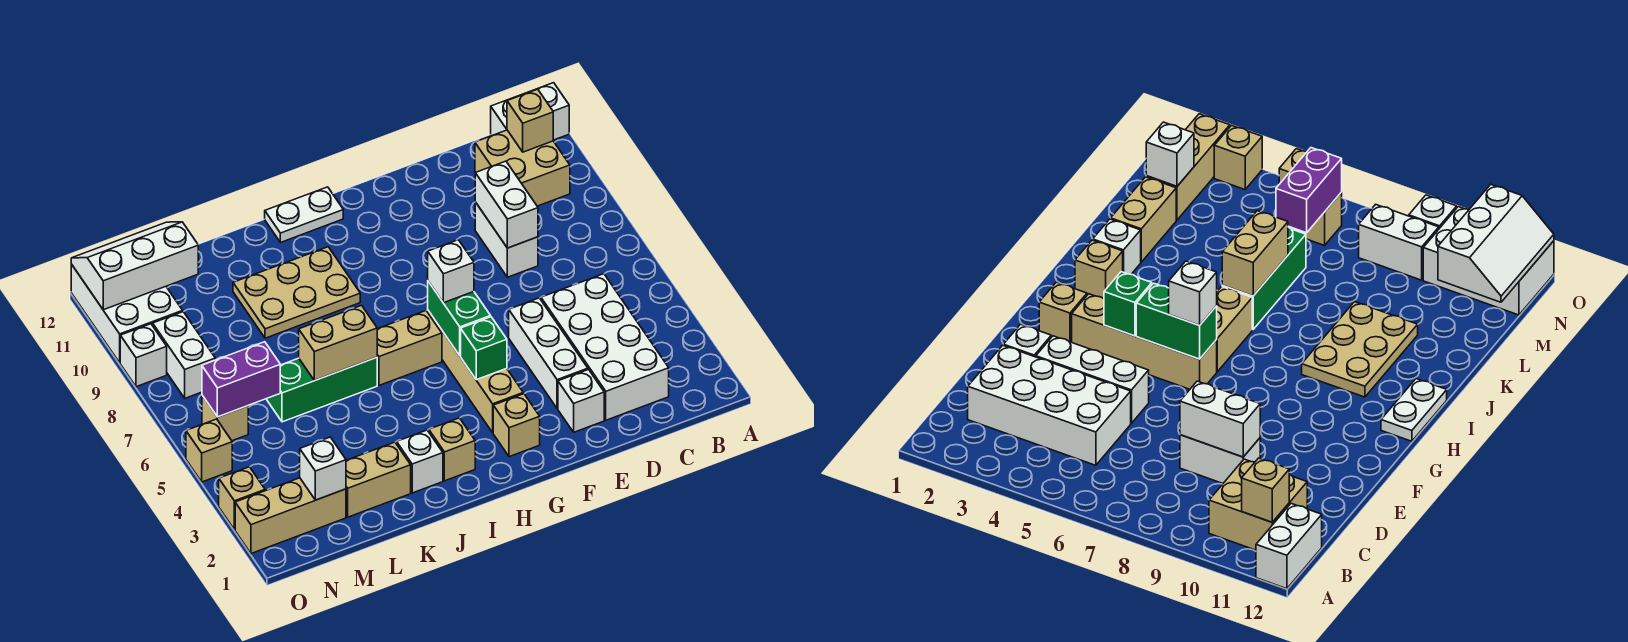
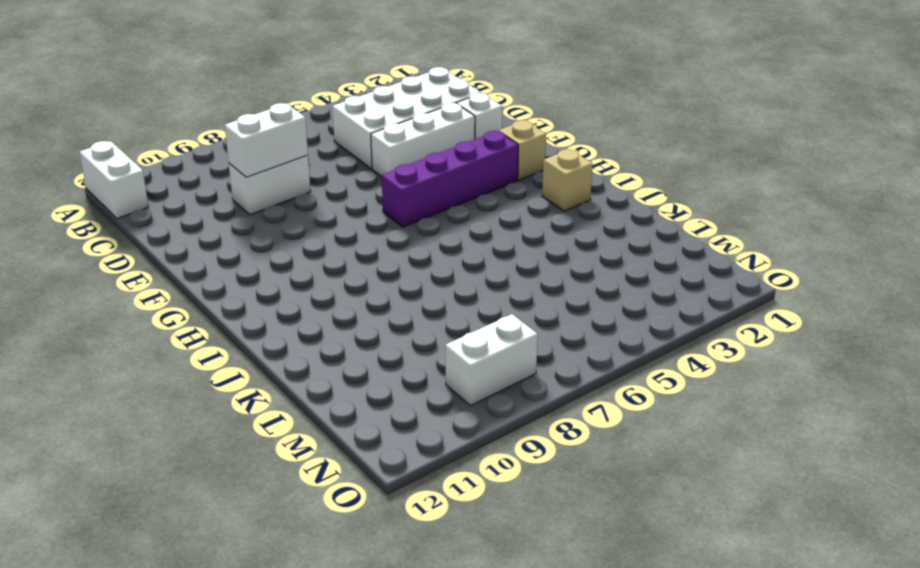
purple brick G3:G6 level 1 -> tan brick G3:G6 level 1
none -> tan brick B10:C11 level 1
none -> tan brick H6:I6 level 1
none -> white plate H12:I12 level 1
none -> tan plate I9:K10 level 1

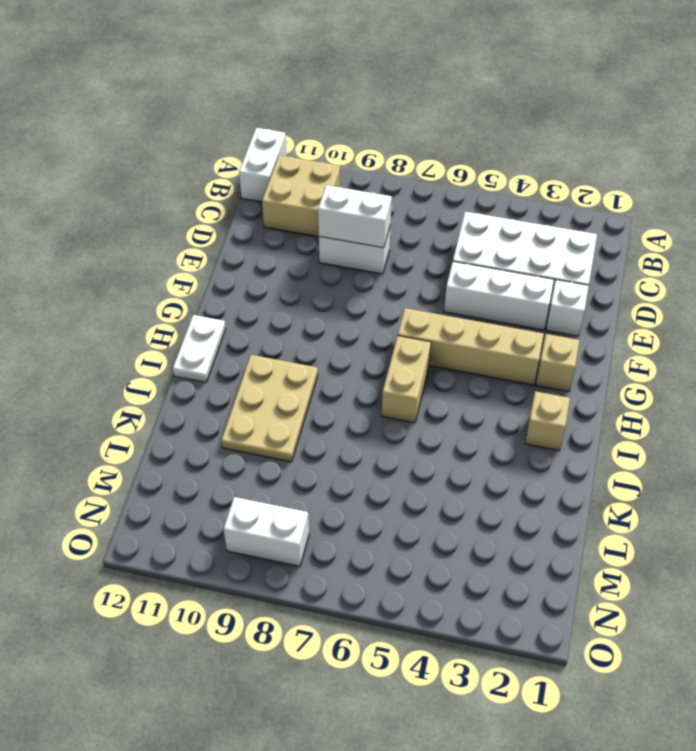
none -> white brick J2 level 1
none -> green brick J6:L6 level 1
none -> tan brick K2:L2 level 1
none -> tan brick M2:O2 level 1

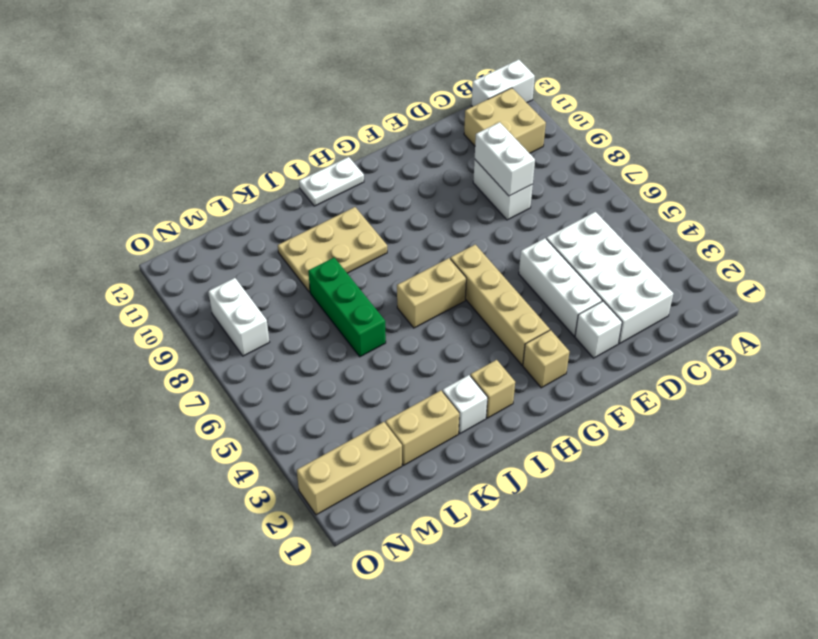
green brick K6:K8 level 1 -> green brick J6:L6 level 1
none -> tan brick N6 level 1
none -> white brick N10:O12 level 1
none -> tan brick O3 level 1
none -> tan brick O5 level 1

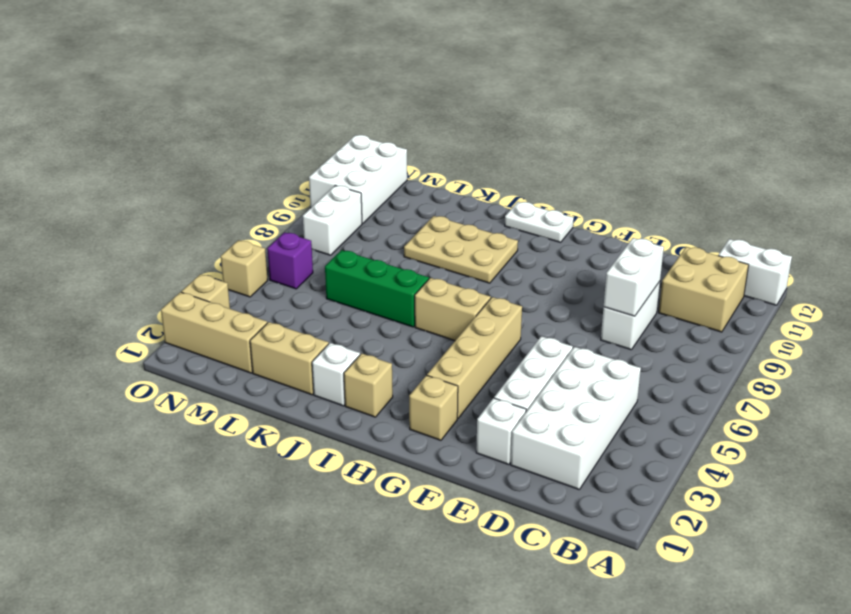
purple brick N6 level 1 -> tan brick N6 level 1
none -> white brick O9 level 1
none -> tan brick B11 level 2
none -> green brick G4 level 2
none -> green brick G5:G6 level 2

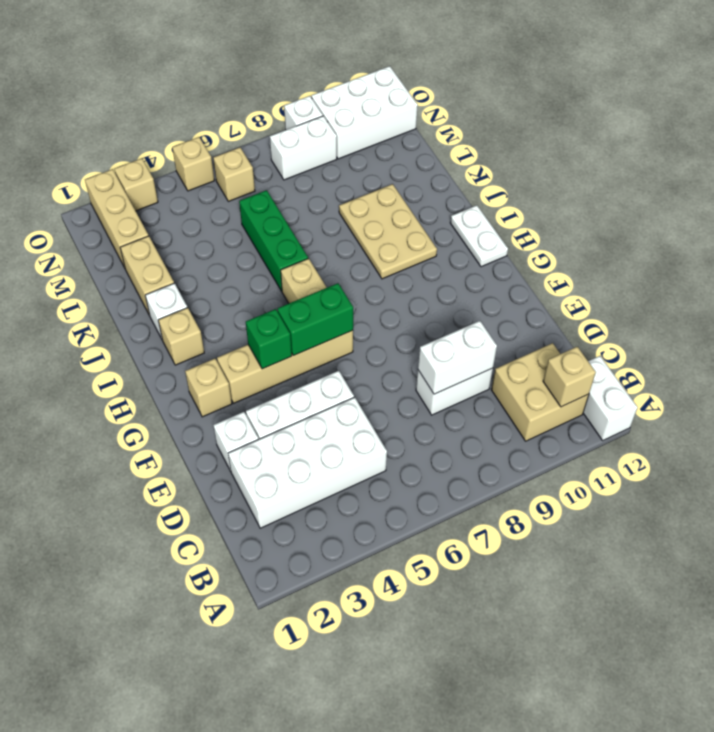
none -> tan brick J6:K6 level 2
none -> white brick M2 level 2
none -> purple brick M6:N6 level 2
none -> white slope M11:O12 level 2 top 11

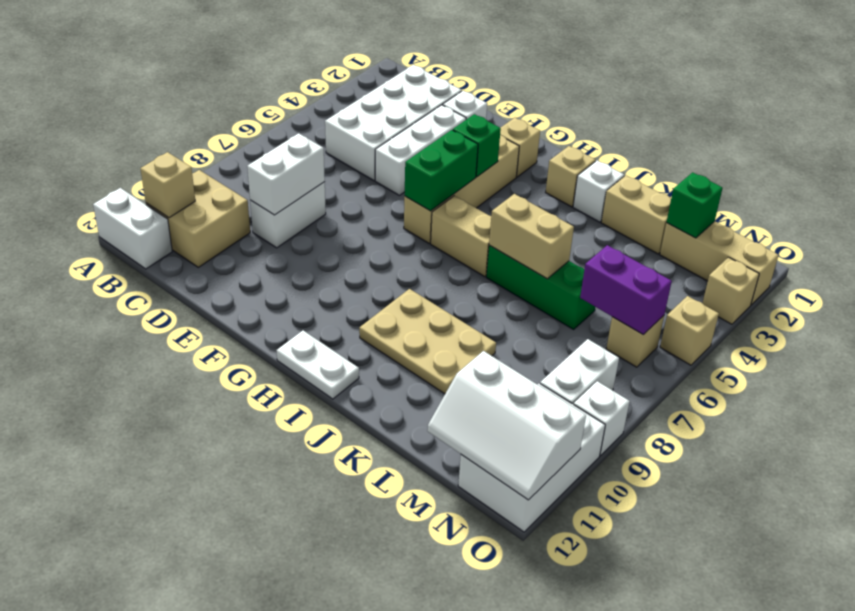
green brick M2 level 2 -> white brick M2 level 2
none -> white brick G6 level 3

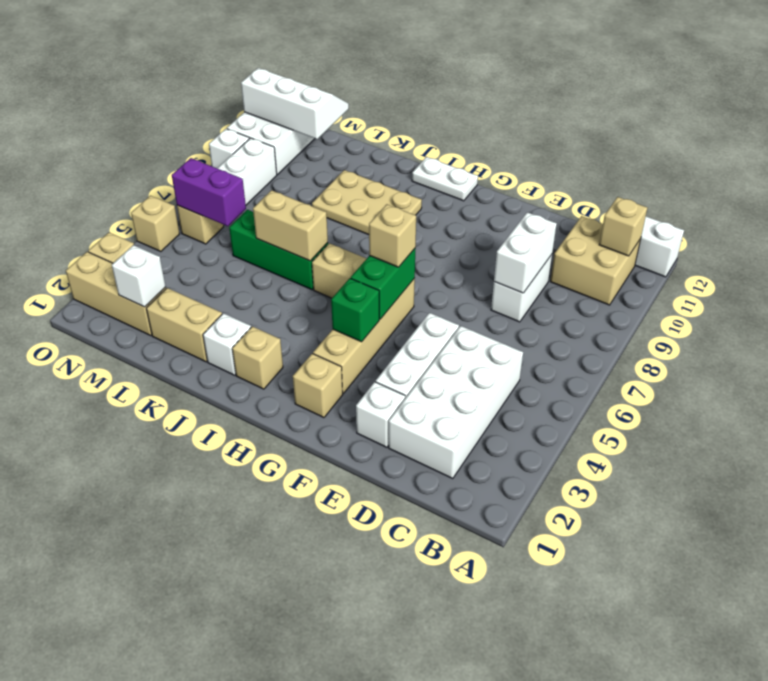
tan brick G6 level 3 -> white brick G6 level 3

